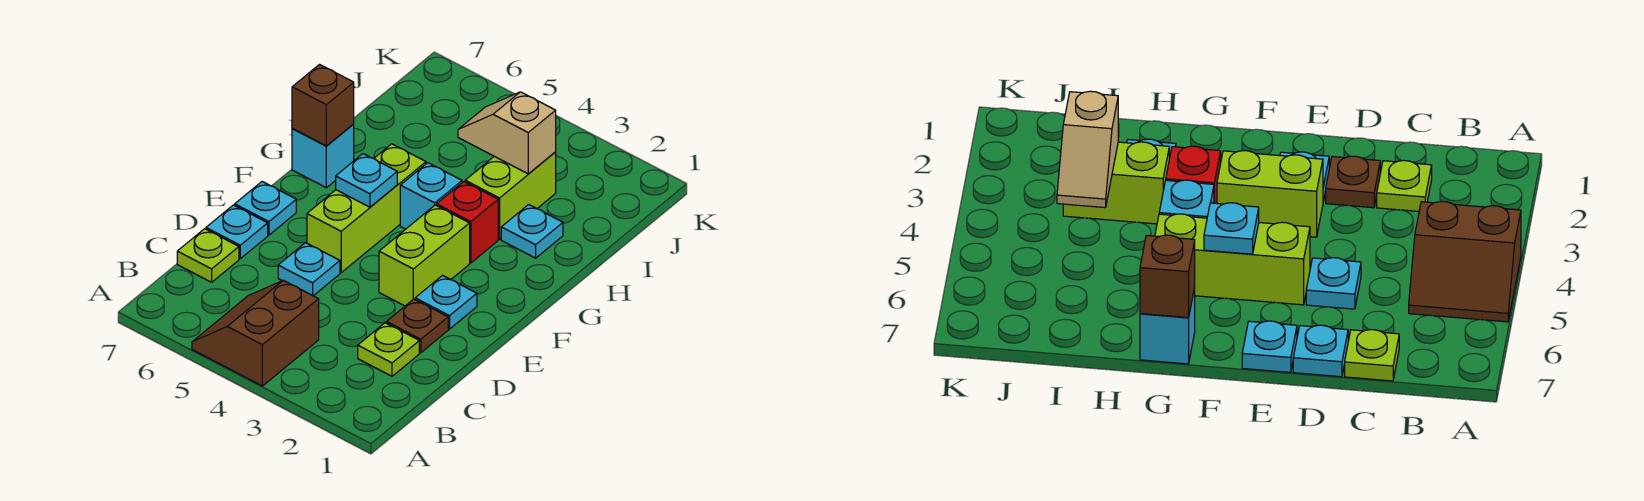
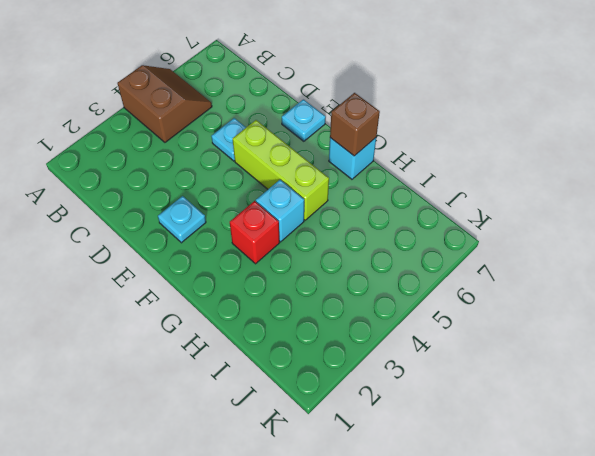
none -> lime plate C2 level 1
none -> lime plate C7 level 1
none -> brown plate D2 level 1

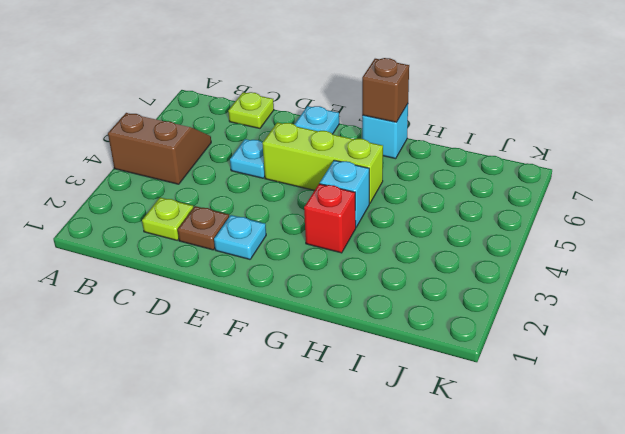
none -> cyan plate D7 level 1
none -> lime brick E3:F3 level 1
none -> cyan plate H2 level 1

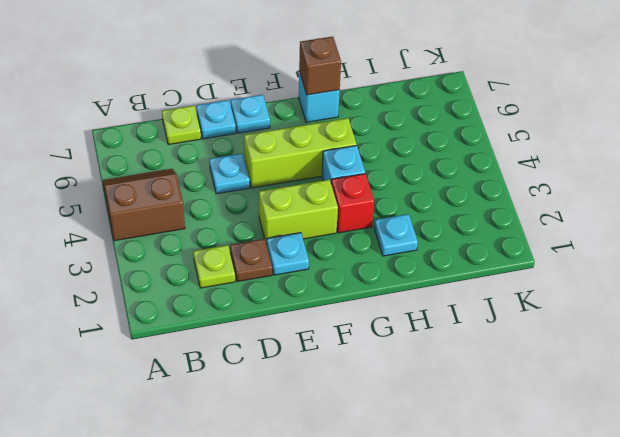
none -> lime brick H3:I3 level 1
none -> cyan plate F5 level 2
none -> tan slope I3:I4 level 2 top 3

